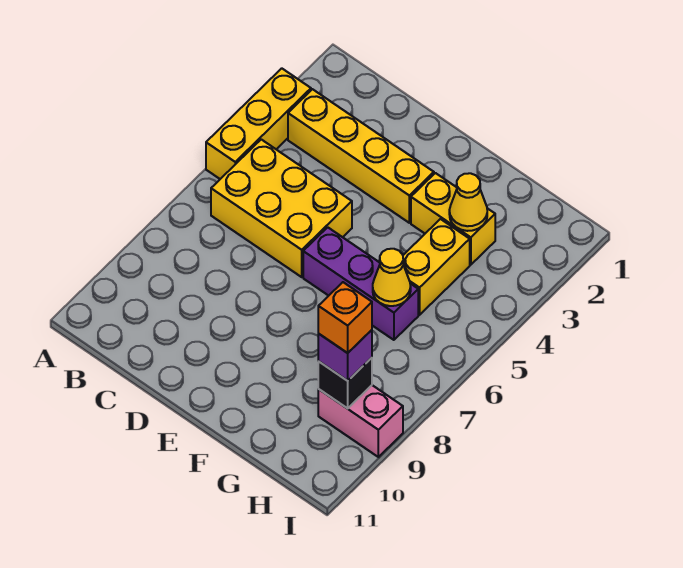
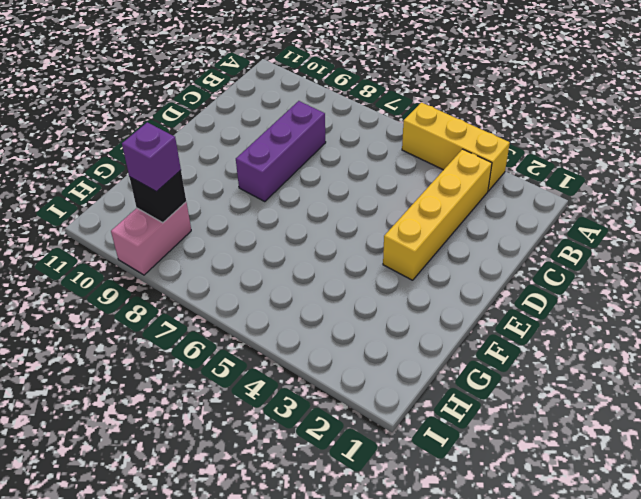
purple brick C8:E8 level 1 -> purple brick E6:G6 level 1
none -> yellow brick B5:D6 level 1
none -> yellow brick F3:G3 level 1
none -> yellow brick G4:G5 level 1

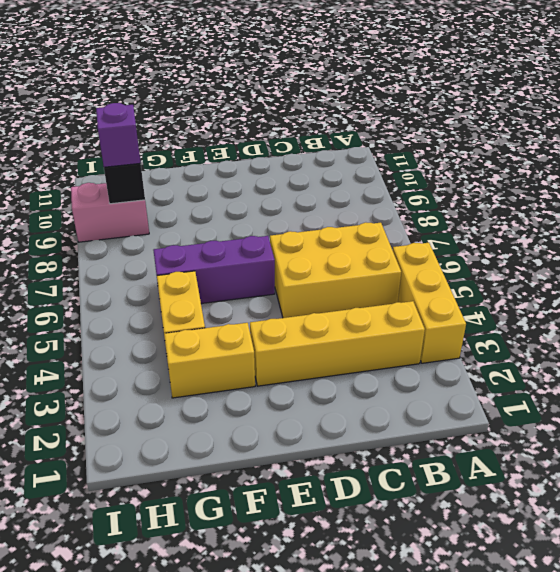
none -> yellow cone G3 level 2
none -> yellow cone G6 level 2
none -> orange brick H9 level 4

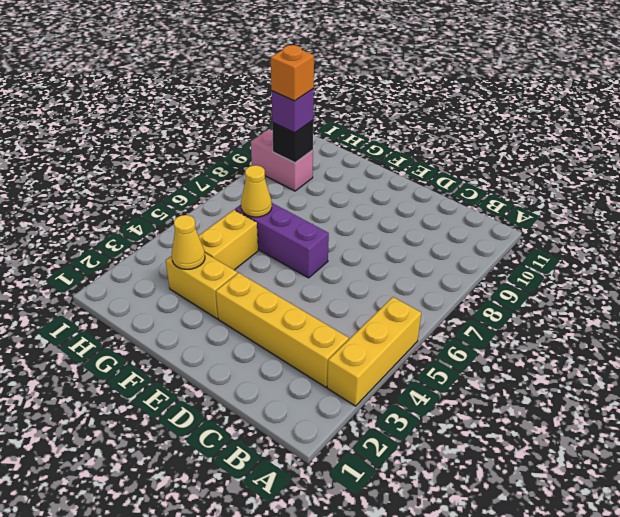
none -> yellow brick B5:D6 level 1

